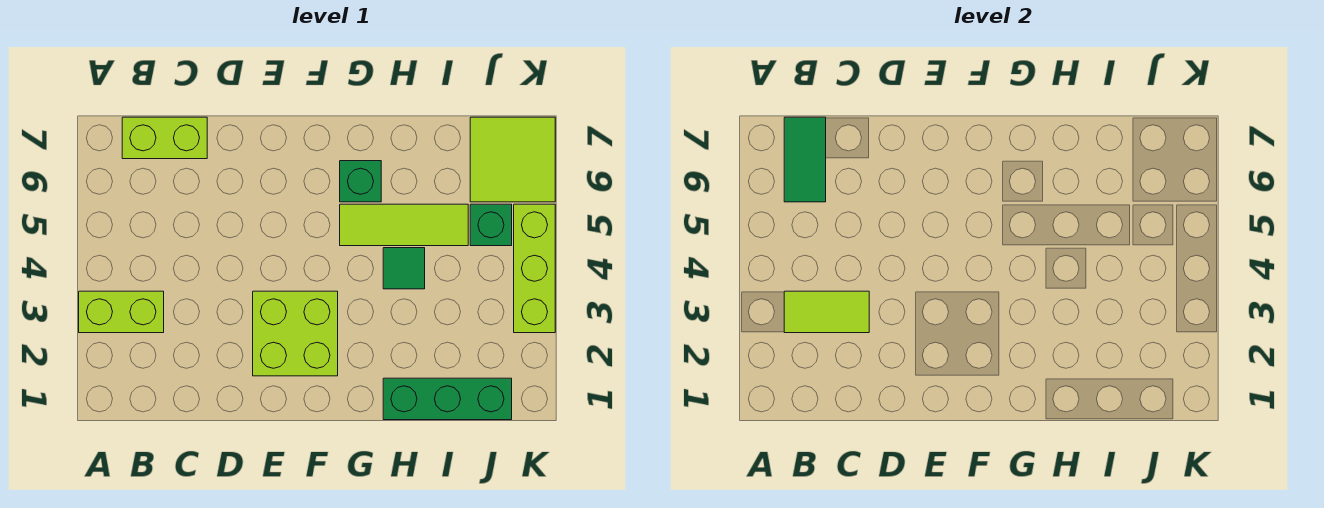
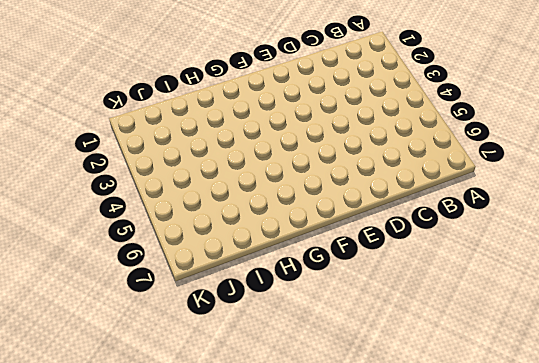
none -> lime brick A3:B3 level 1
none -> lime brick B7:C7 level 1
none -> lime brick E2:F3 level 1

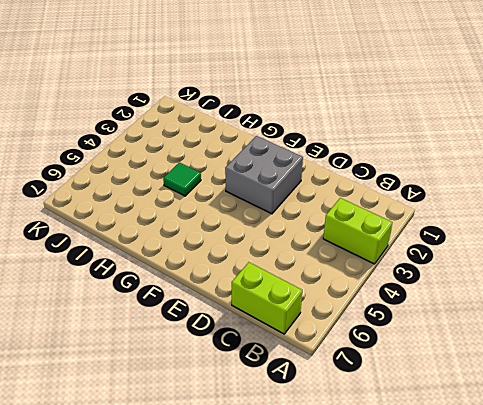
grey brick E2:F3 level 1 -> lime brick E2:F3 level 1
none -> lime tile G5:I5 level 1
none -> green brick G6 level 1
none -> green brick H1:J1 level 1

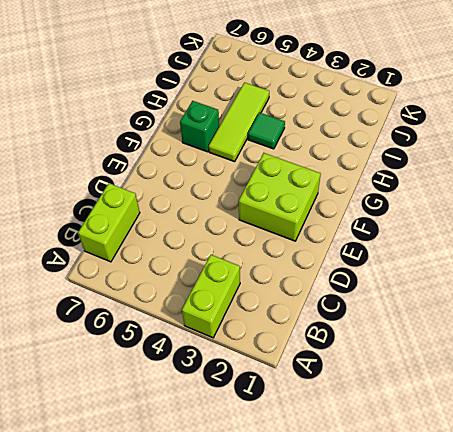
none -> green brick H1:J1 level 1
none -> green brick J5 level 1
none -> lime tile J6:K7 level 1

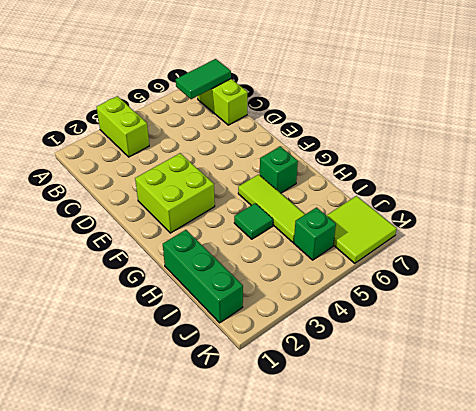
none -> lime brick K3:K5 level 1
none -> lime tile B3:C3 level 2

